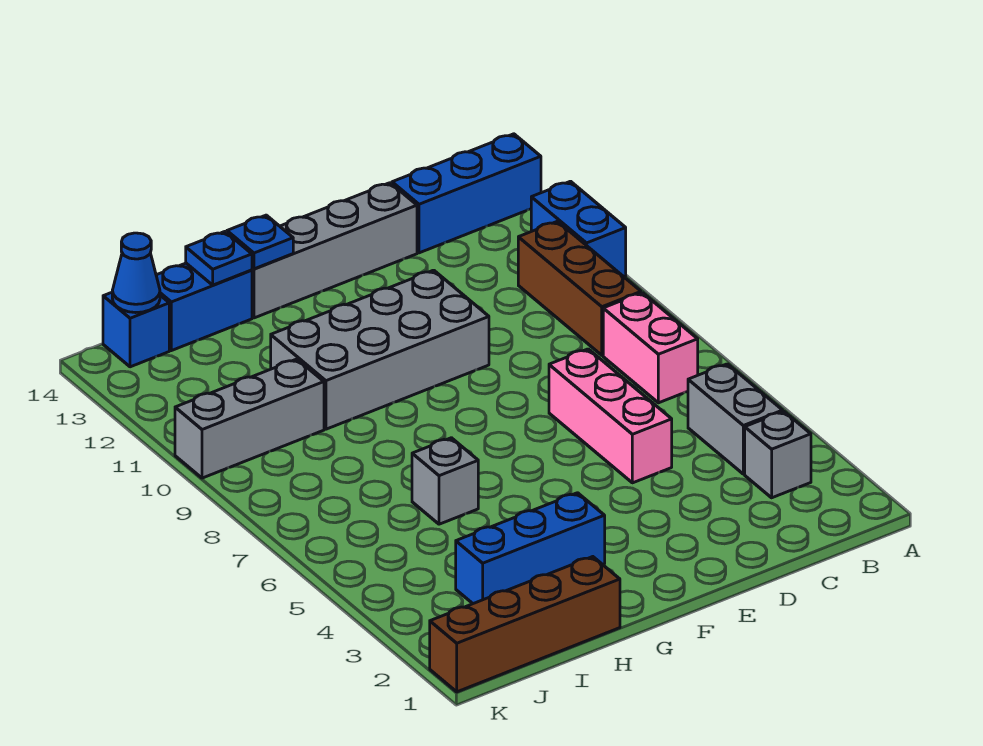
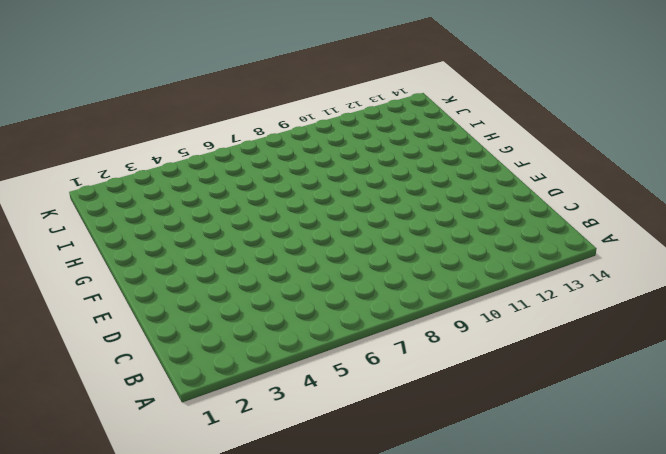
none -> blue brick A11:A12 level 1
none -> blue brick A14:C14 level 1
none -> grey brick B3 level 1

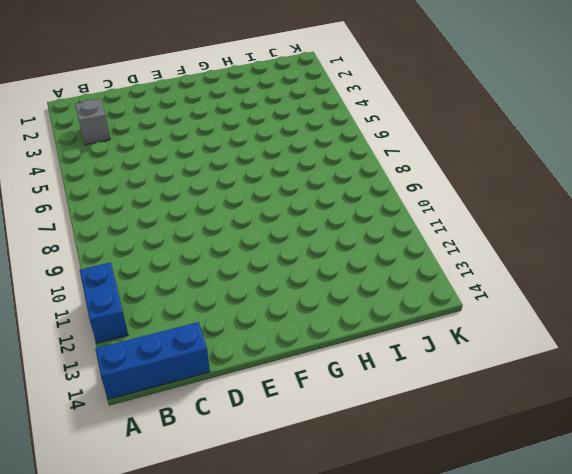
none -> grey brick B4:B5 level 1
none -> pink brick B7:B8 level 1
none -> brown brick B9:B11 level 1

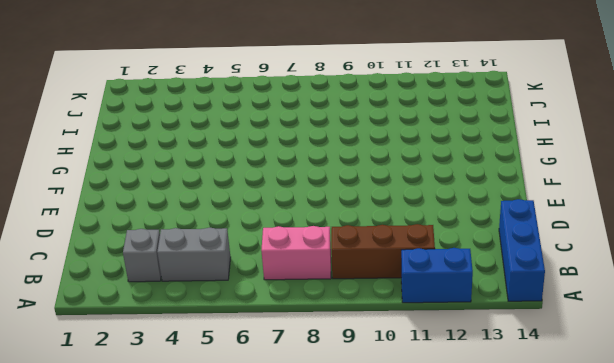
none -> pink brick D5:D7 level 1
none -> grey brick D14:G14 level 1
none -> grey brick E10:H11 level 1

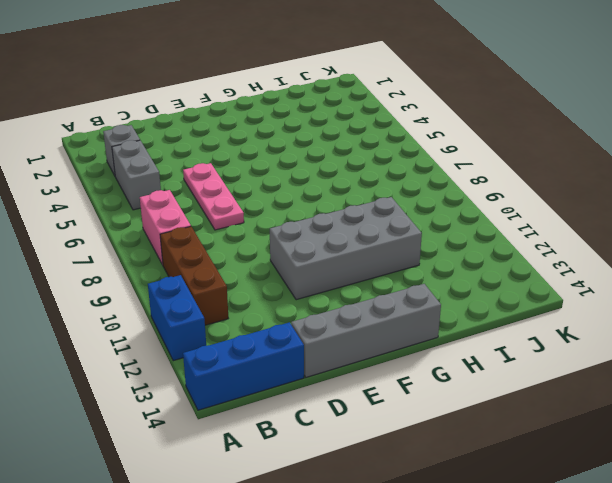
pink plate D5:D7 level 1 -> pink brick D5:D7 level 1
none -> blue brick G3:I3 level 1
none -> brown brick H1:K1 level 1
none -> grey brick H6 level 1

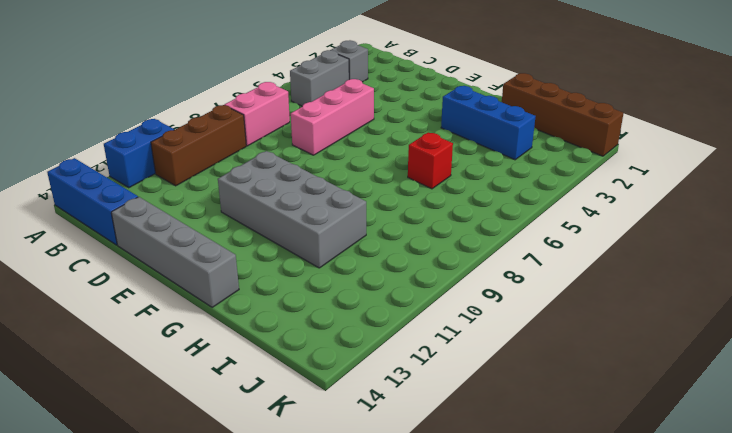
red brick H6 level 1 -> grey brick H6 level 1
none -> blue brick H14:I14 level 1
none -> grey brick I10:K10 level 1
none -> blue brick J14 level 1

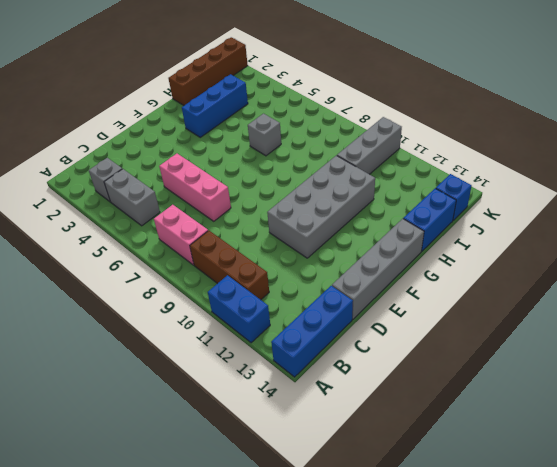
none -> blue plate G14 level 2
none -> blue plate H14 level 2
none -> blue cone J14 level 2

